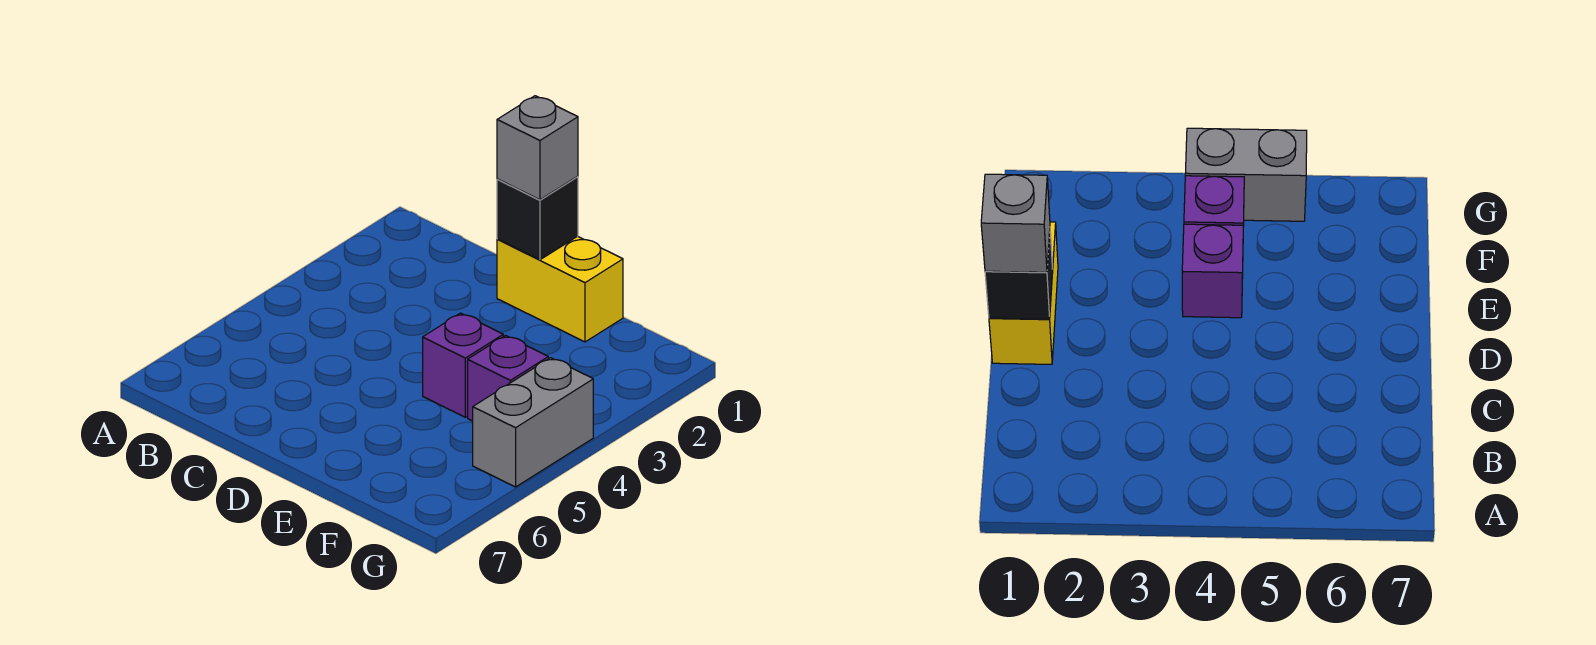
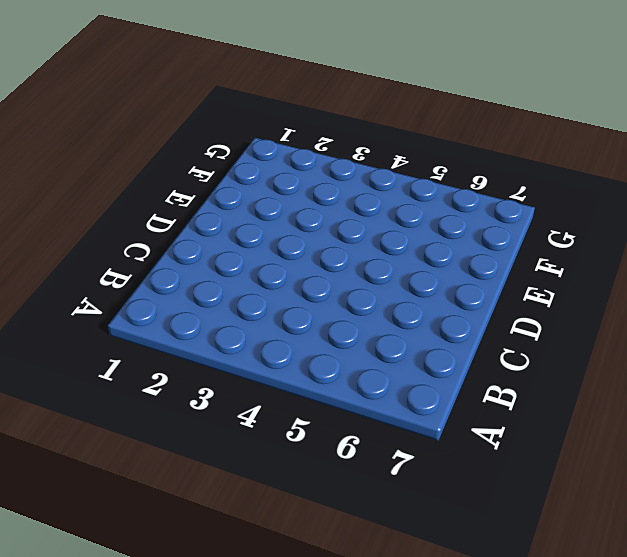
none -> yellow brick D1:E1 level 1
none -> purple brick E4 level 1

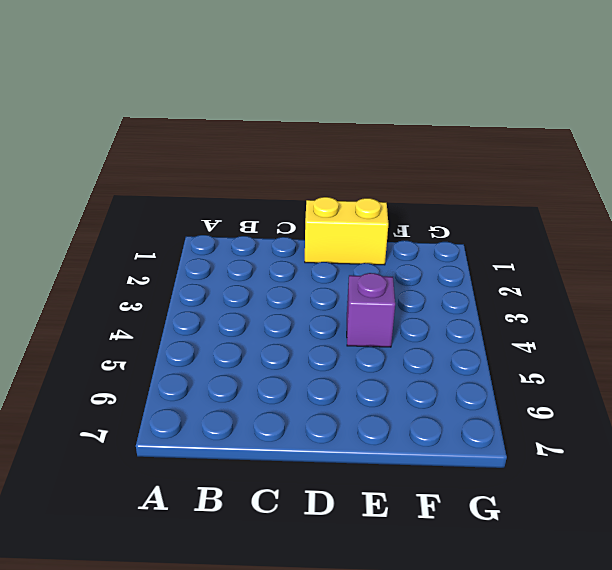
none -> purple brick F4 level 1
none -> grey brick G4:G5 level 1

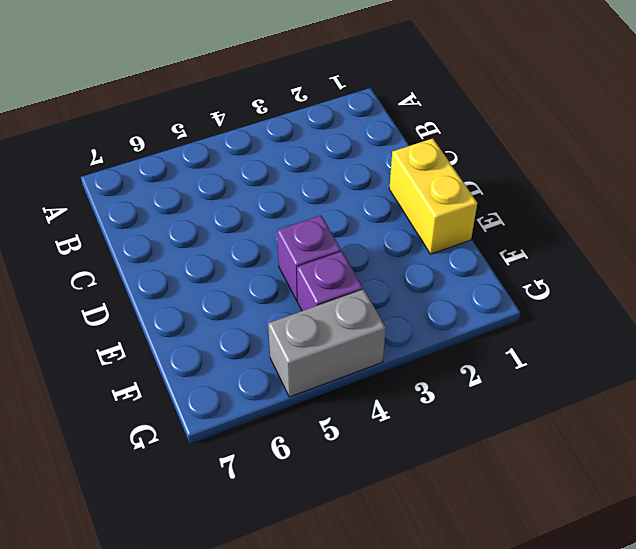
none -> black brick D1 level 2
none -> grey brick D1 level 3

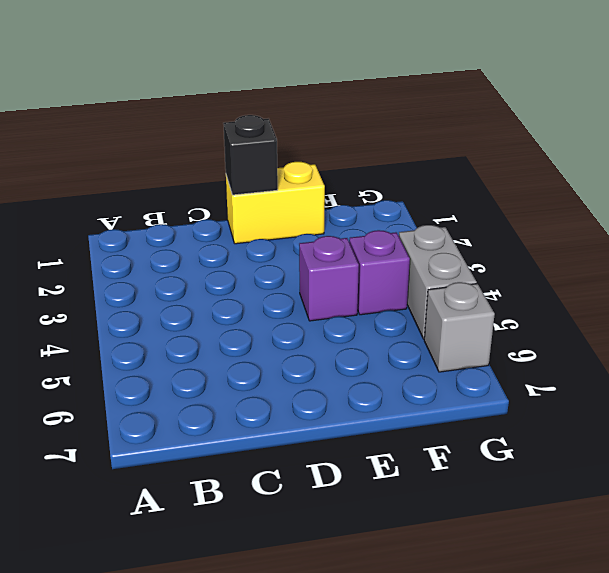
grey brick G6 level 1 -> grey brick D1 level 3

